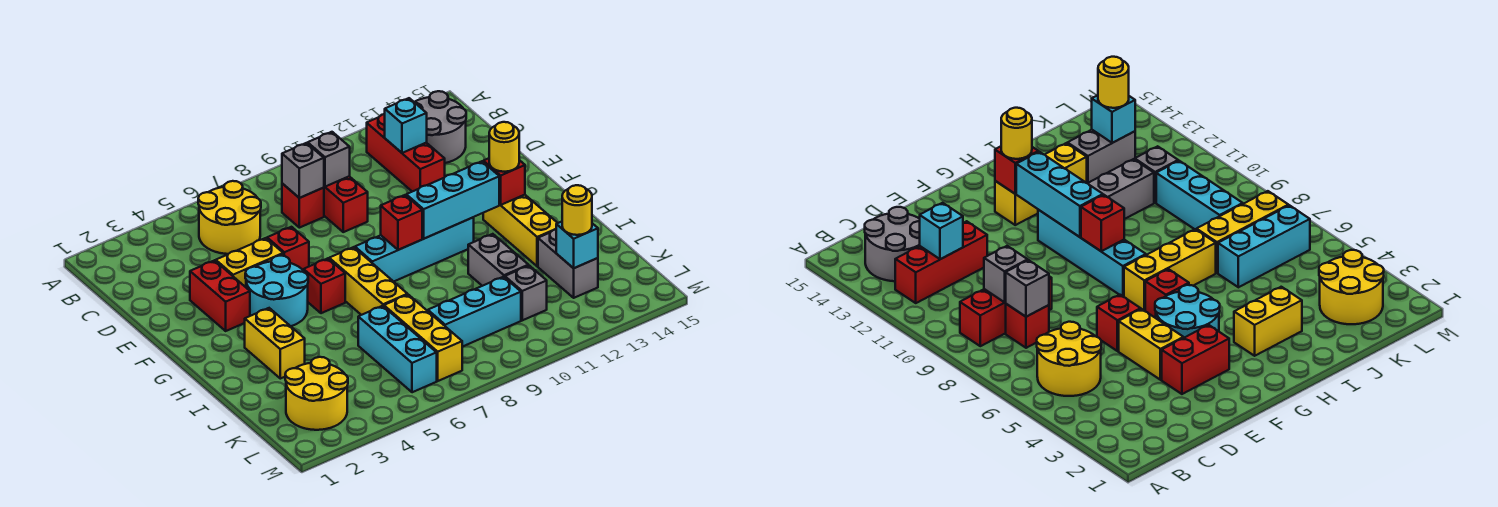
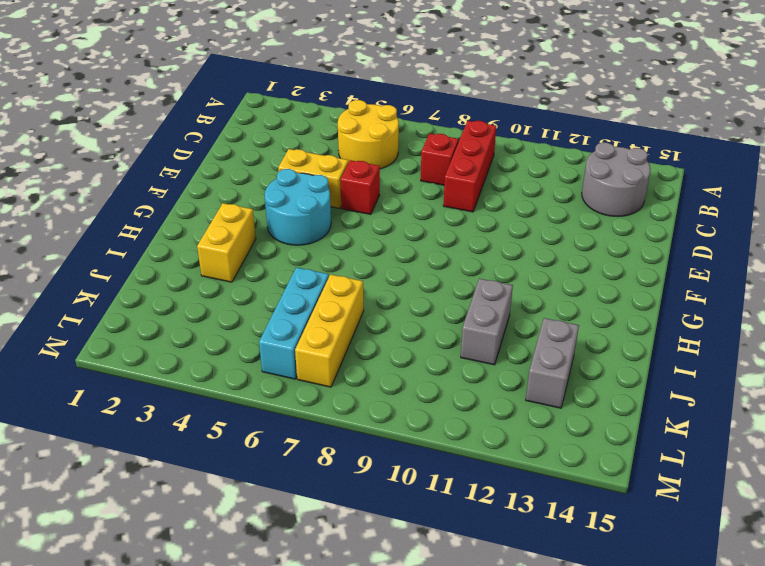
none -> red brick B12:D12 level 1
none -> red brick E3:F3 level 1
none -> red brick G6 level 1
none -> yellow brick G7:I7 level 1

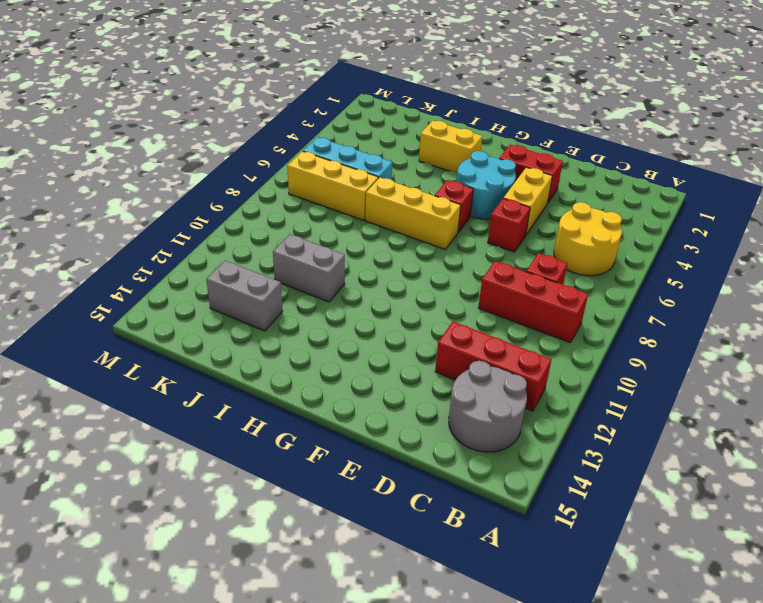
none -> cyan brick G8:G11 level 1
none -> yellow brick G13:I13 level 1
none -> yellow round brick K2:L3 level 1
none -> cyan brick K8:K10 level 1

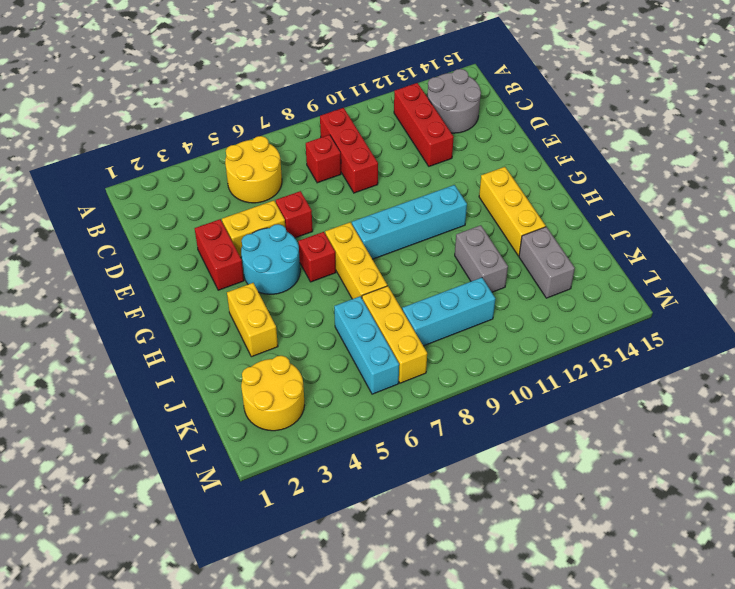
none -> grey brick K11 level 1
none -> grey brick C8 level 2
none -> grey brick C9 level 2
none -> cyan brick C12 level 2

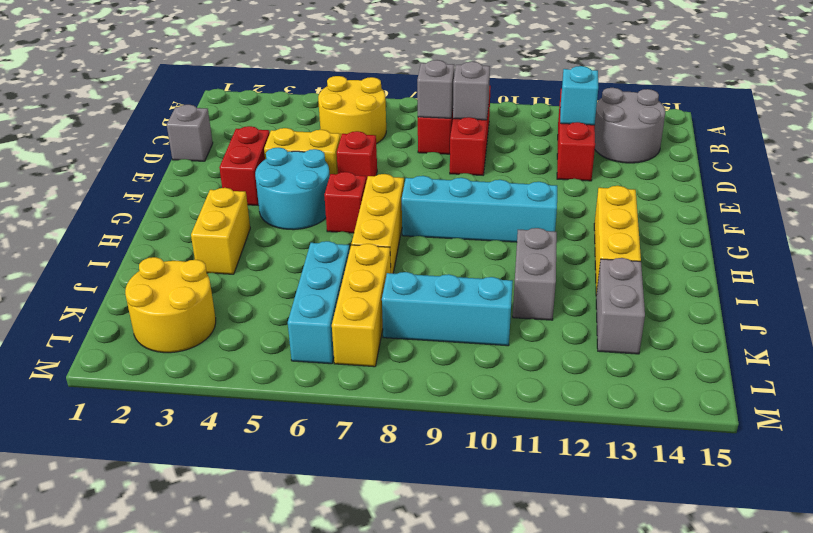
grey brick D1 level 1 -> grey brick K11 level 1
none -> red brick G9 level 2
none -> cyan brick G10:G12 level 2
none -> red brick G13 level 2
none -> cyan brick K13 level 2

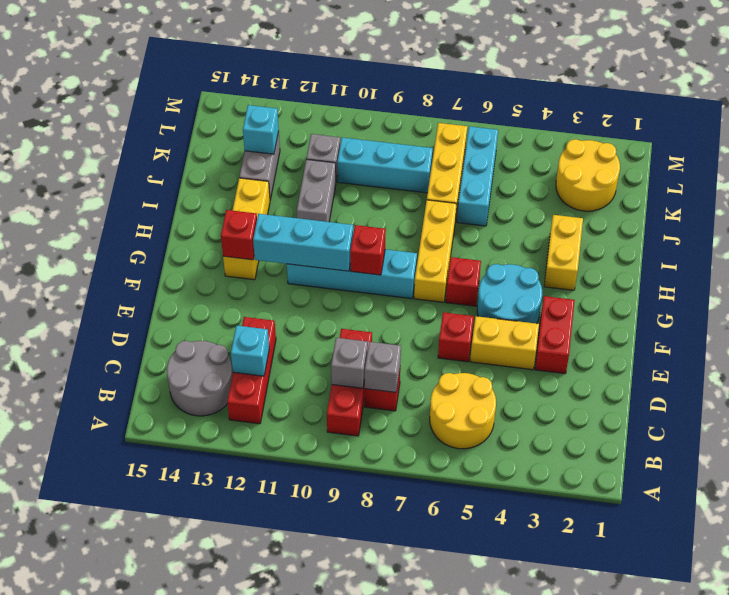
none -> yellow round brick G13 level 3
none -> yellow round brick K13 level 3

